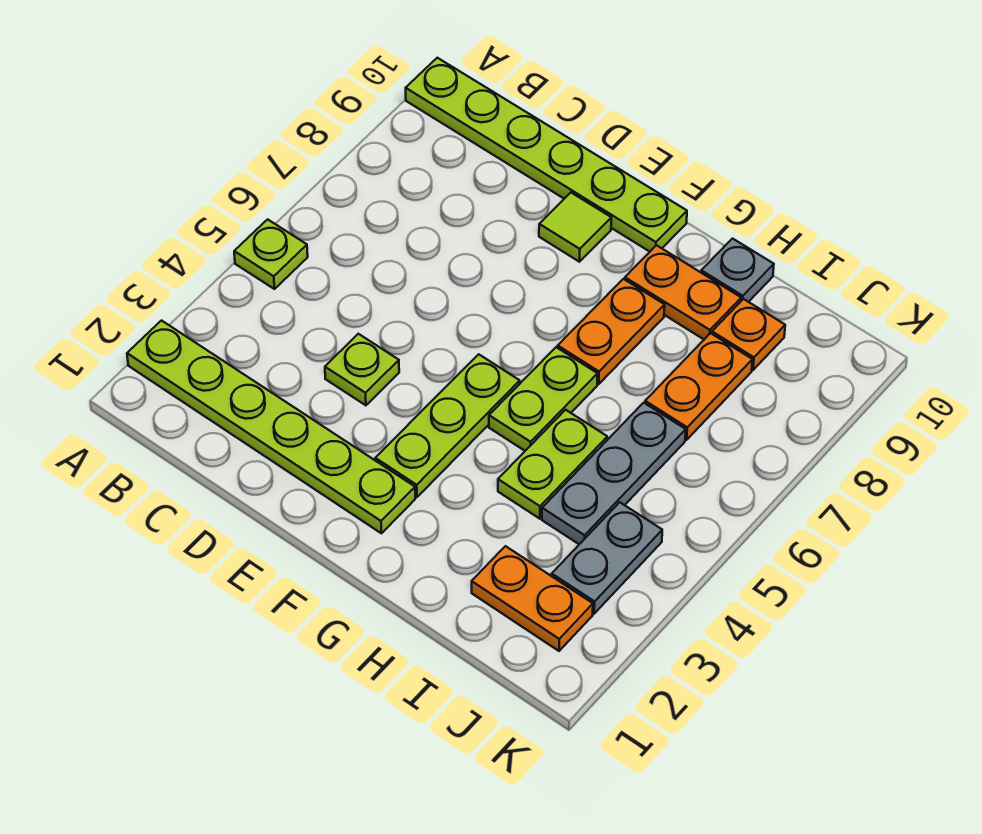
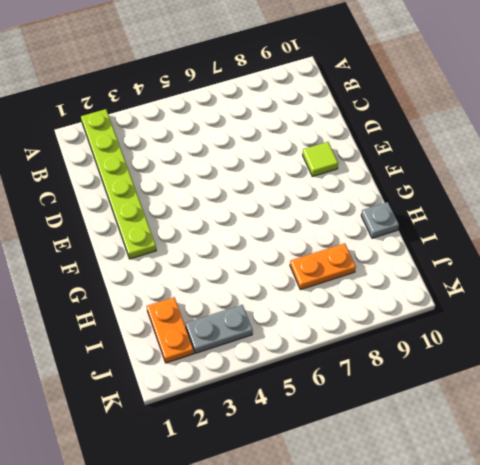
none -> lime plate A5 level 1
none -> lime plate A10:F10 level 1
none -> lime plate D4 level 1

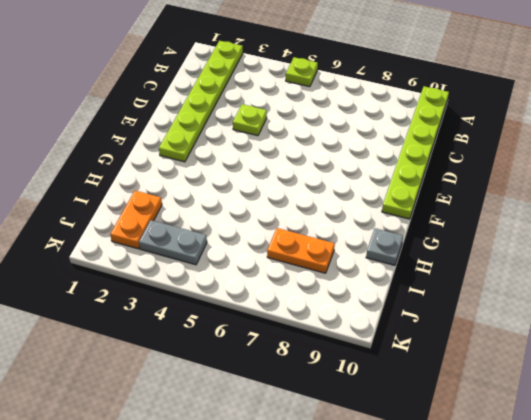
none -> lime tile E9 level 1
none -> lime plate F3:F5 level 1
none -> lime plate G5:G6 level 1

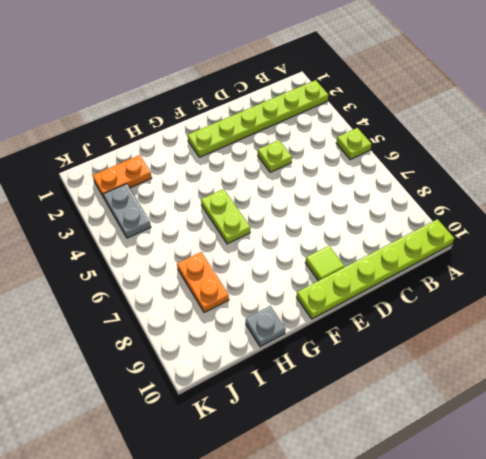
none -> lime plate F3:F5 level 1
none -> orange plate G7:G8 level 1
none -> orange plate G9:H9 level 1

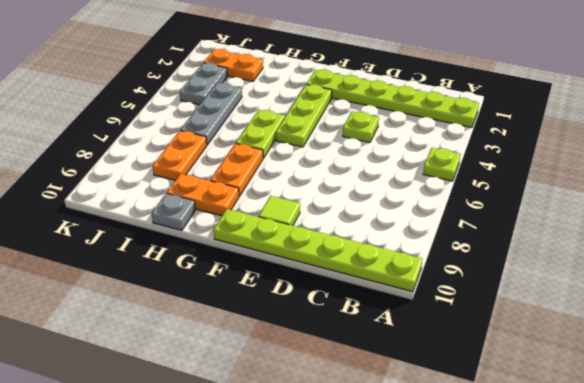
none -> lime plate H4:H5 level 1
none -> orange plate I9 level 1

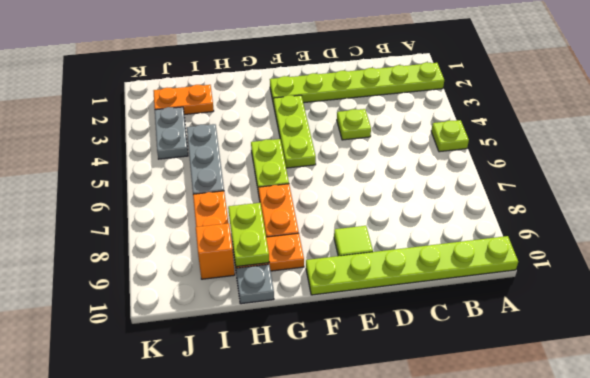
lime plate H8:H9 level 2 -> lime plate H4:H5 level 1
orange brick I9 level 1 -> orange plate I9 level 1

